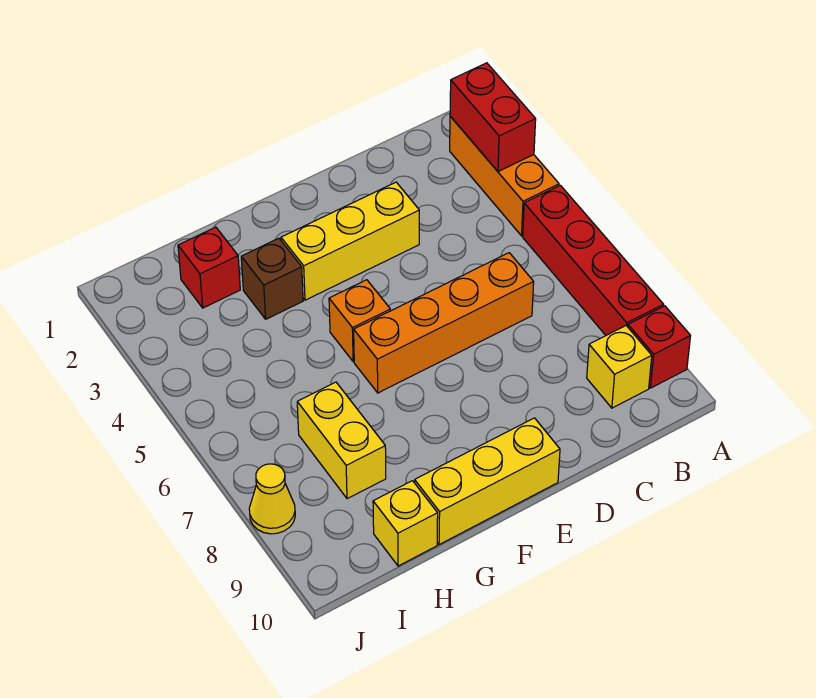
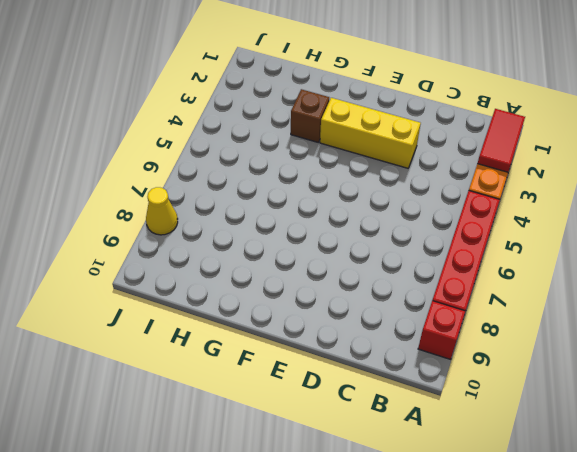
red tile A2:A3 level 2 -> red brick A2:A3 level 2
none -> yellow brick B9 level 1
none -> orange brick C6:F6 level 1
none -> yellow brick E10:G10 level 1

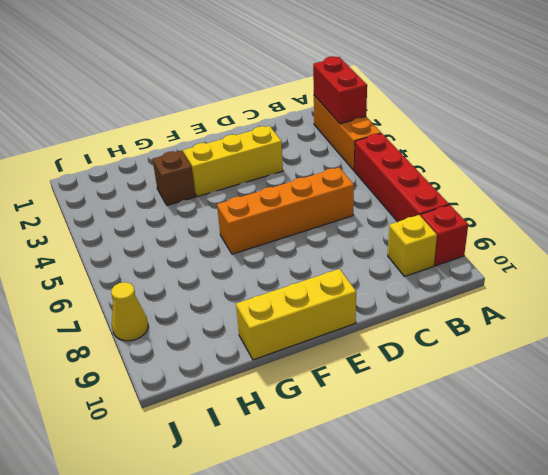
none -> orange brick F5 level 1
none -> red brick H2 level 1
none -> yellow brick H7:H8 level 1

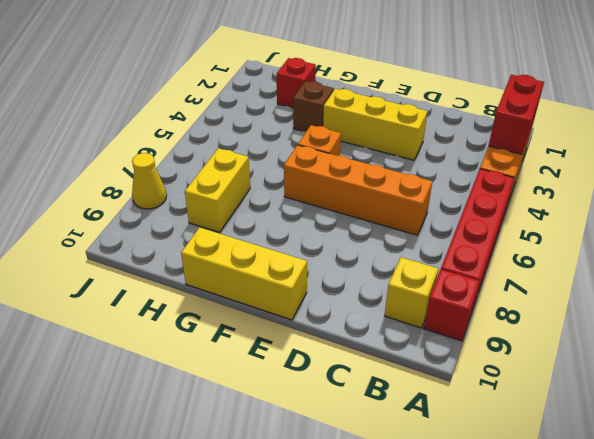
none -> yellow brick H10 level 1

